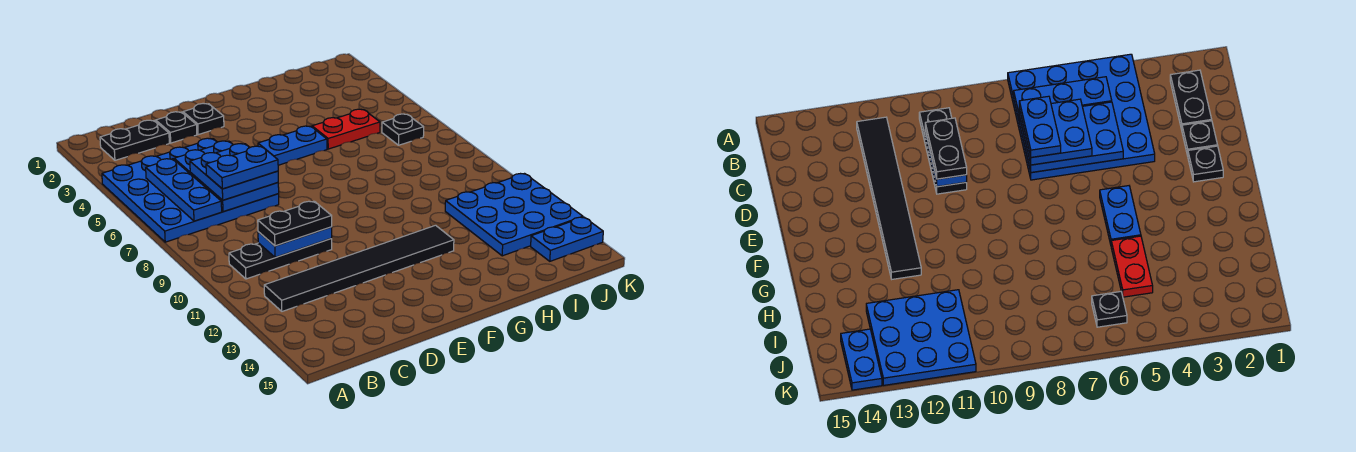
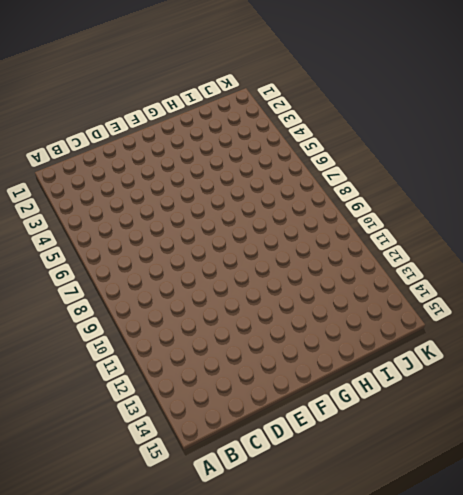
none -> blue plate A4:D7 level 1
none -> black plate B2:C2 level 1
none -> black plate B10:D10 level 1

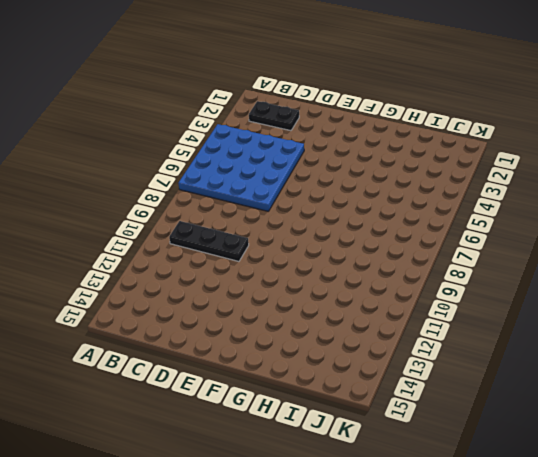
none -> black tile B12:G12 level 1
none -> black plate D2 level 1
none -> black plate E2 level 1

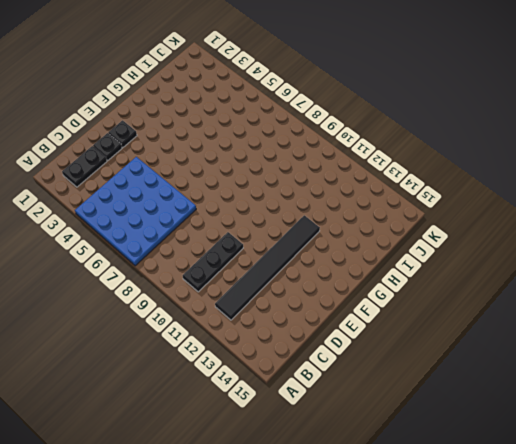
none -> blue plate F5:G5 level 1
none -> red plate H5:I5 level 1
none -> blue plate I11:K13 level 1

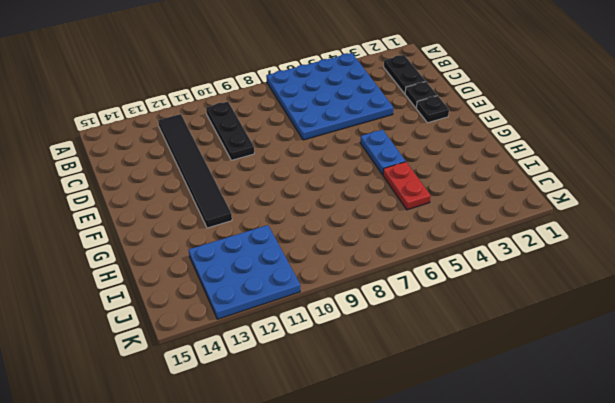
none -> black plate J6 level 1
none -> blue plate J14:K14 level 1
none -> blue plate B5:B7 level 2

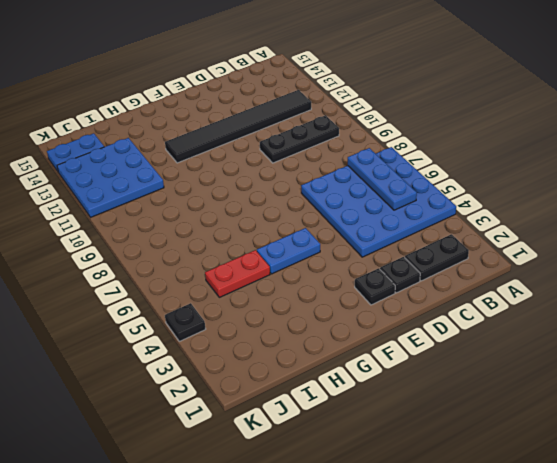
black plate K4 level 1 -> black plate J6 level 1
none -> blue plate C5:D7 level 2
none -> blue plate C10:D10 level 2
none -> blue plate C6:D7 level 3

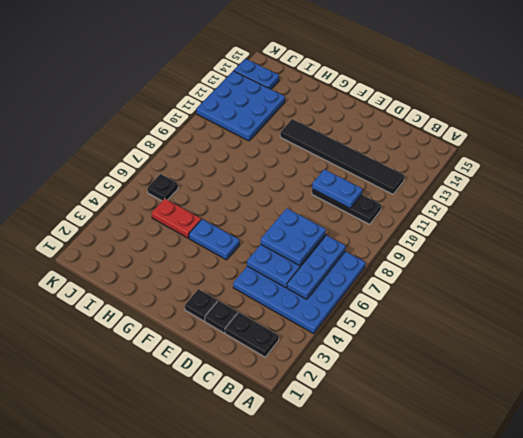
none -> black plate C10:D10 level 3
none -> blue plate C7:D7 level 4

